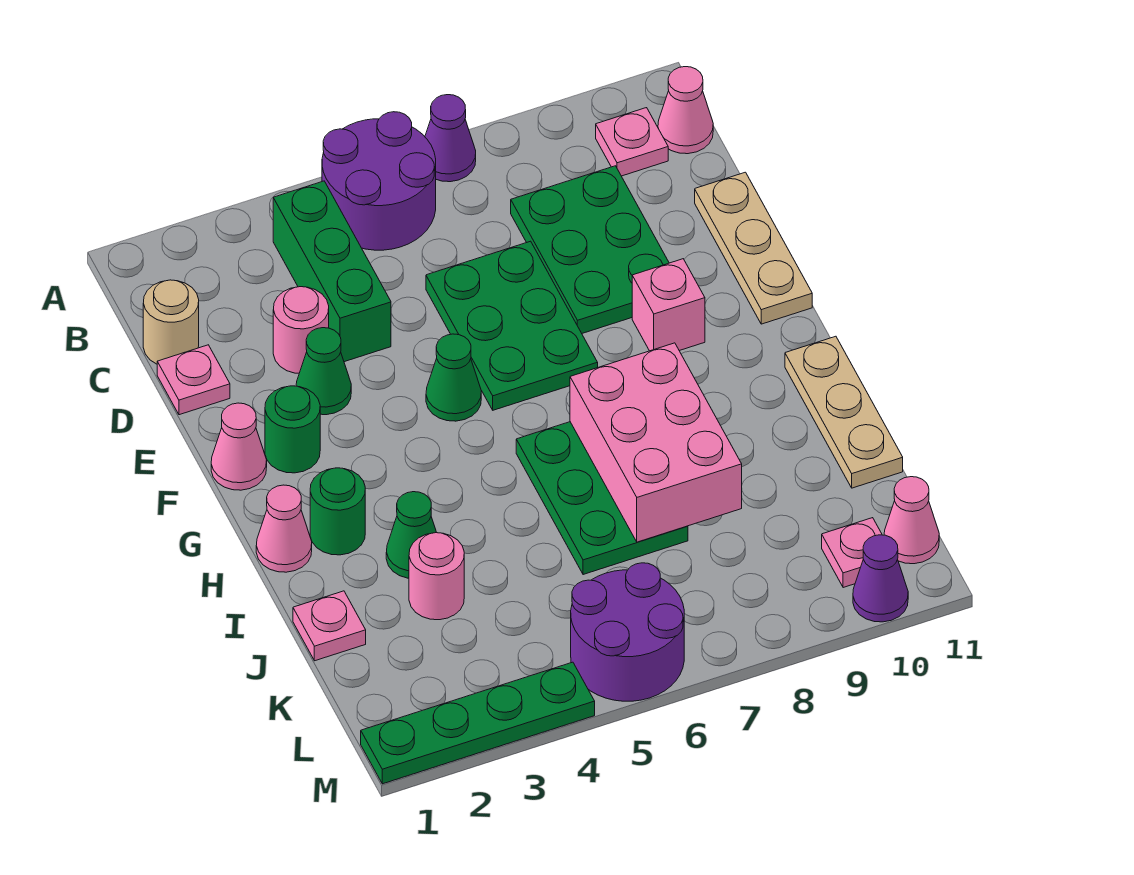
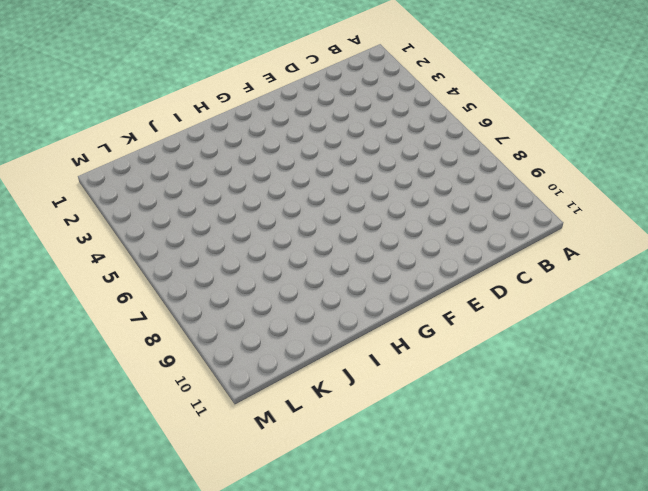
none -> purple round brick A5:B6 level 1
none -> purple cone A7 level 1
none -> green brick B4:D4 level 1

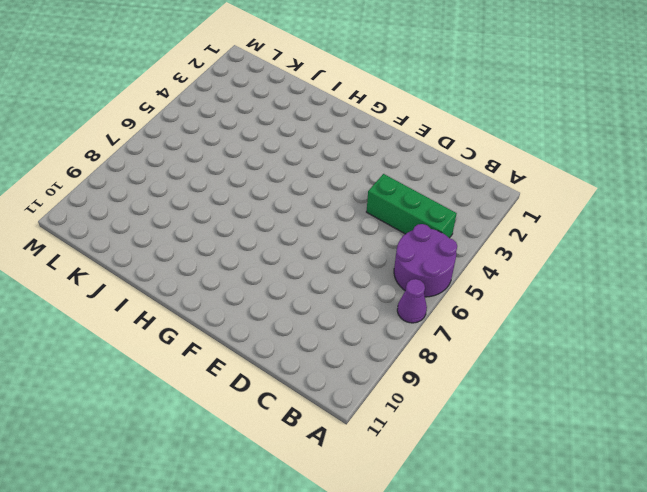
none -> pink plate B10 level 1
none -> pink cone B11 level 1
none -> tan round brick C1 level 1

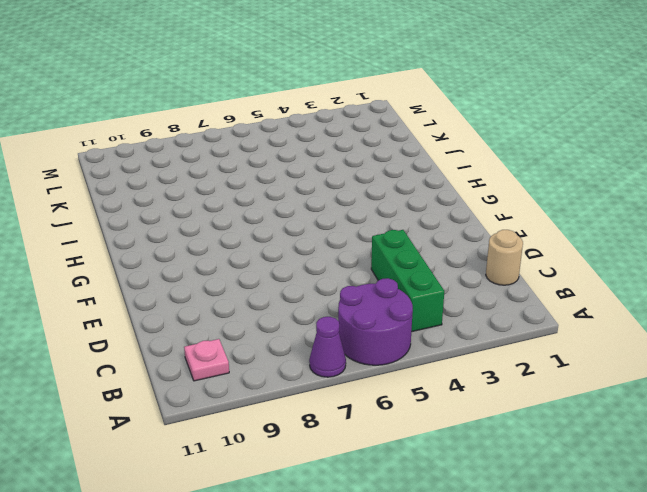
none -> pink cone B11 level 1
none -> green plate C8:E9 level 1
none -> pink plate D1 level 1

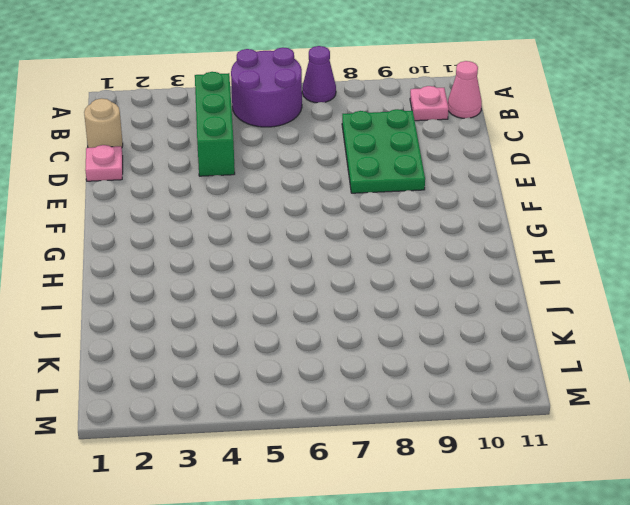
none -> pink round brick D3 level 1
none -> green plate D6:F7 level 1
none -> tan plate D11:F11 level 1

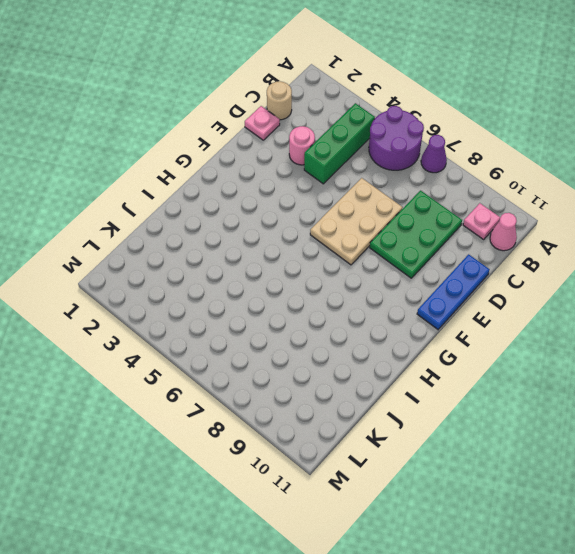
tan plate D6:F7 level 1 -> green plate D6:F7 level 1
blue plate D11:F11 level 1 -> tan plate D11:F11 level 1
none -> green cone E3 level 1
none -> pink cone F1 level 1
none -> green round brick F2 level 1

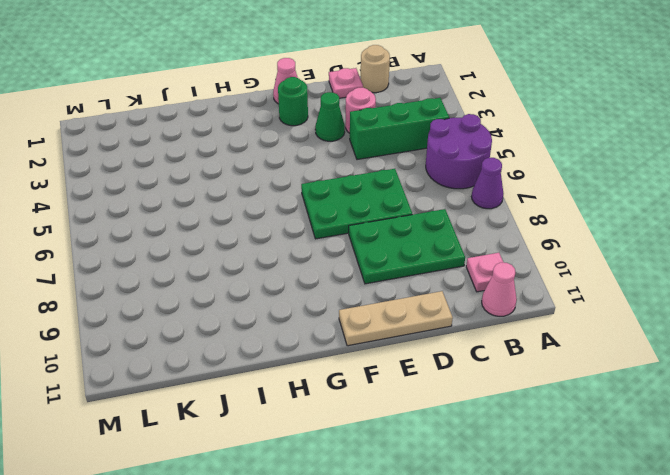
none -> green cone F5 level 1
none -> pink brick F9 level 1
none -> pink cone H1 level 1

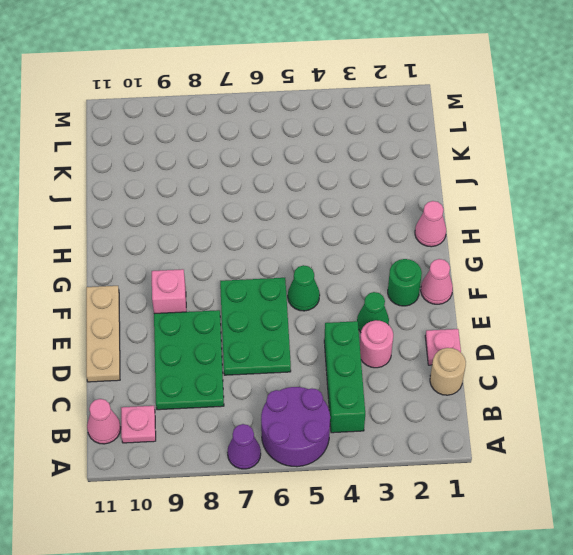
none -> green round brick H2 level 1
none -> green plate H6:J7 level 1
none -> tan plate H11:J11 level 1

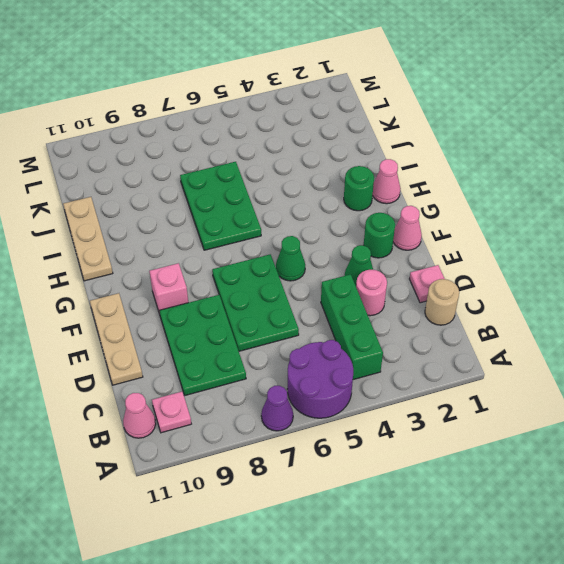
none -> green cone I3 level 1
none -> pink plate J1 level 1
none -> pink round brick J3 level 1

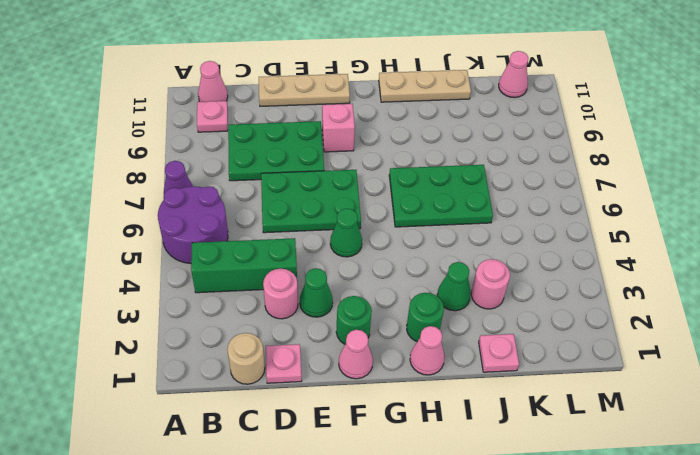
none -> purple round brick L5:M6 level 1
none -> pink plate L10 level 1
none -> green plate M1:M4 level 1

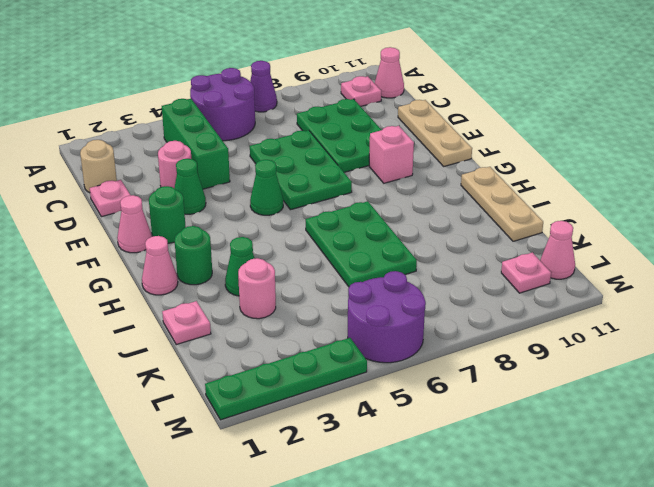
none -> purple cone M10 level 1
none -> pink brick H7:J8 level 2

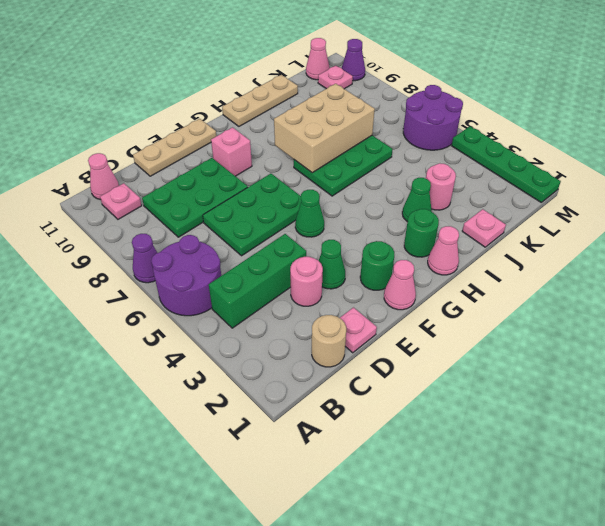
tan brick H7:J8 level 2 -> pink brick H7:J8 level 2

